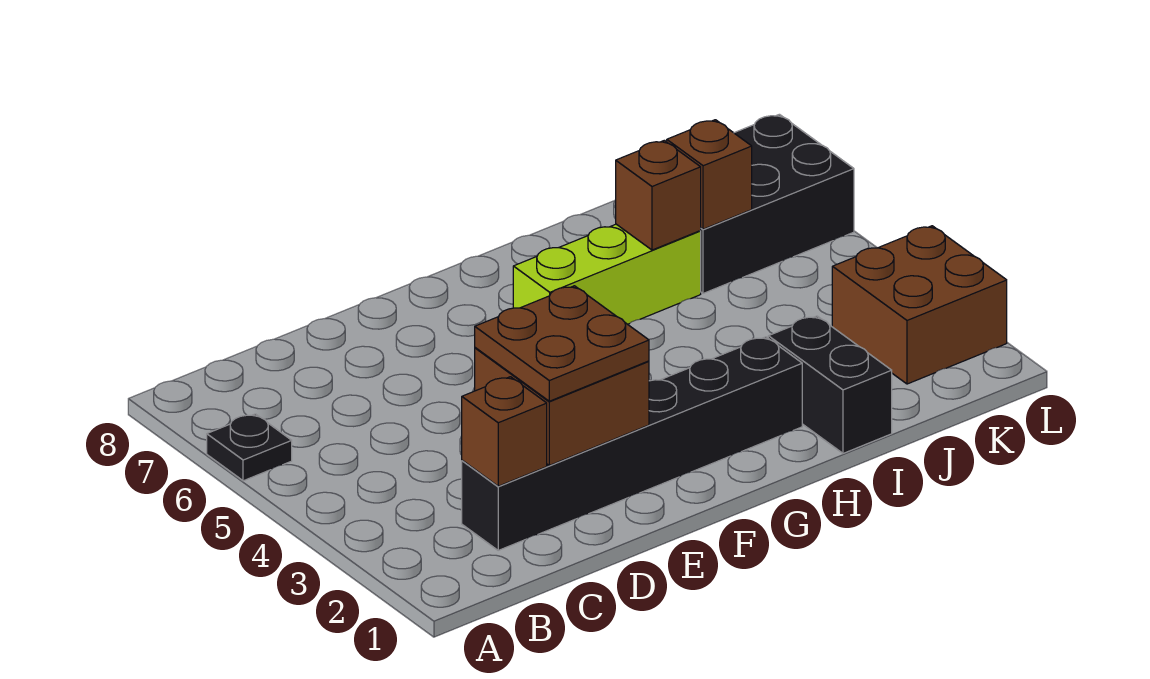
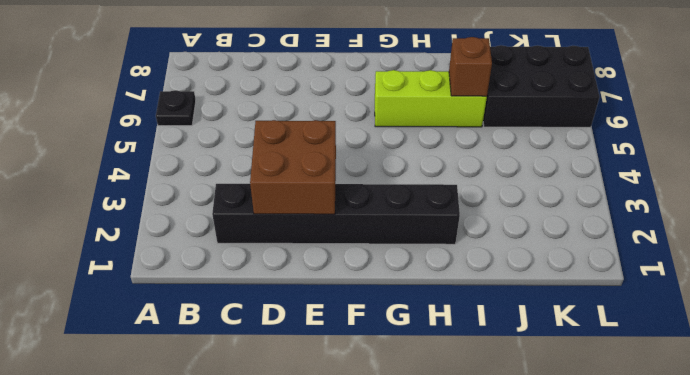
none -> black brick I1:I2 level 1
none -> brown brick K2:L3 level 1

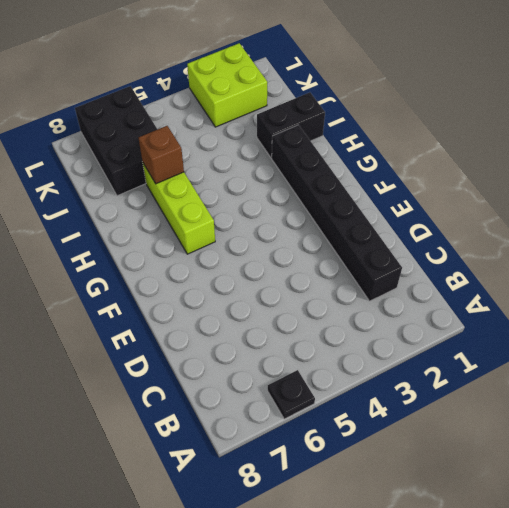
lime brick K2:L3 level 1 -> brown brick K2:L3 level 1
none -> brown brick C2 level 2
none -> brown brick D2:E3 level 2

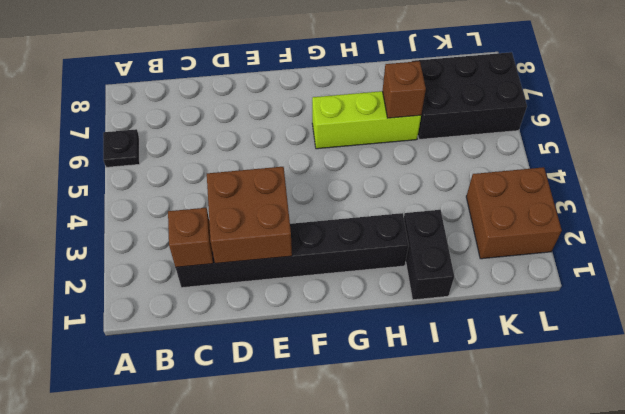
none -> brown brick J6 level 2
none -> brown plate D2:E3 level 3

